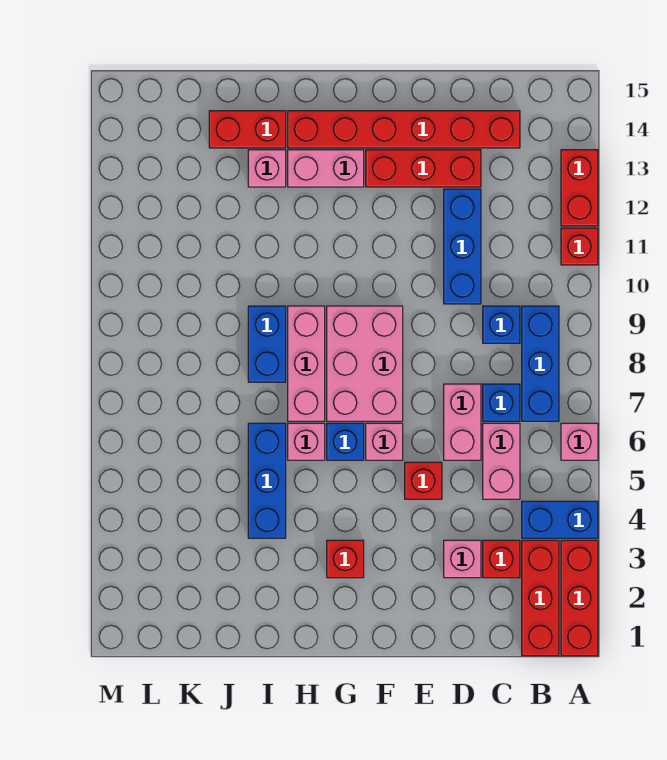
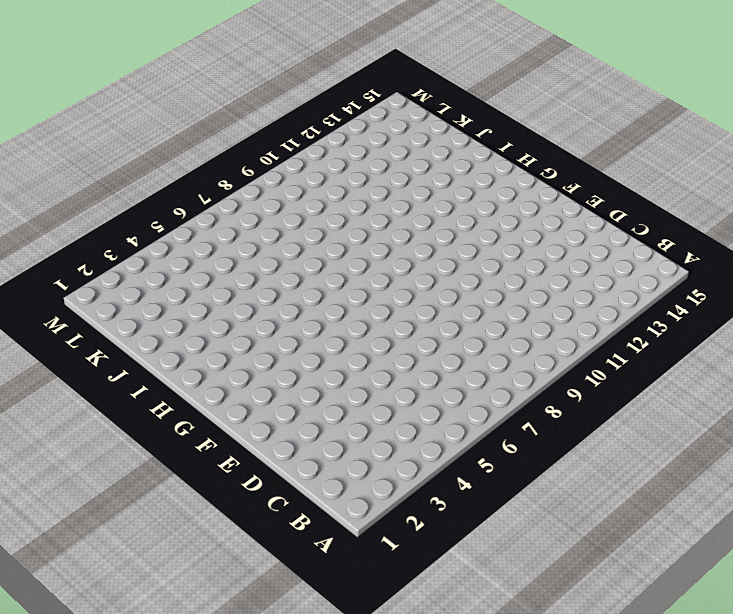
none -> red brick A1:A3 level 1
none -> blue brick A4:B4 level 1
none -> pink brick A6 level 1

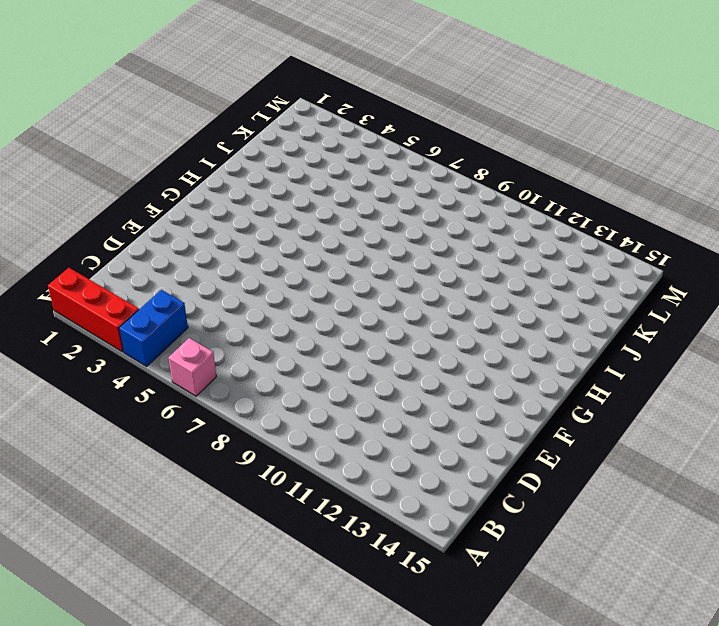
none -> red brick A11 level 1
none -> red brick A12:A13 level 1
none -> red brick B1:B3 level 1

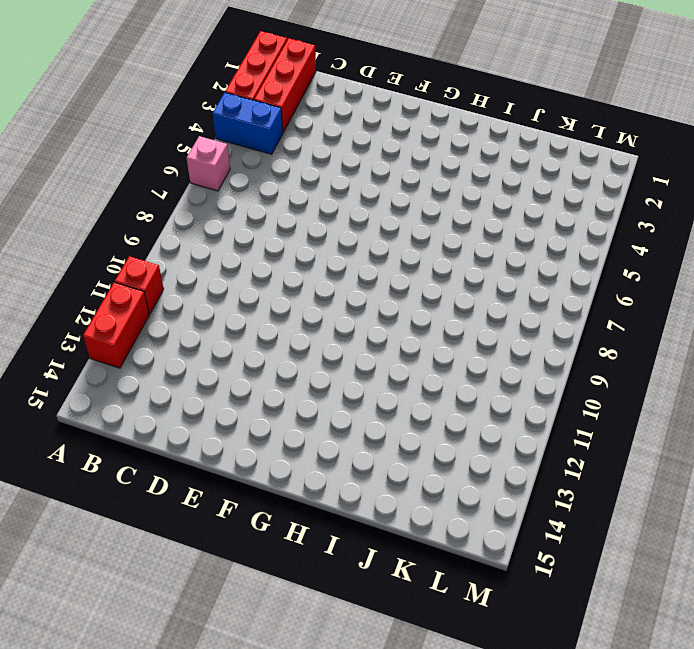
none -> blue brick B7:B9 level 1
none -> red brick C3 level 1
none -> pink brick C5:C6 level 1

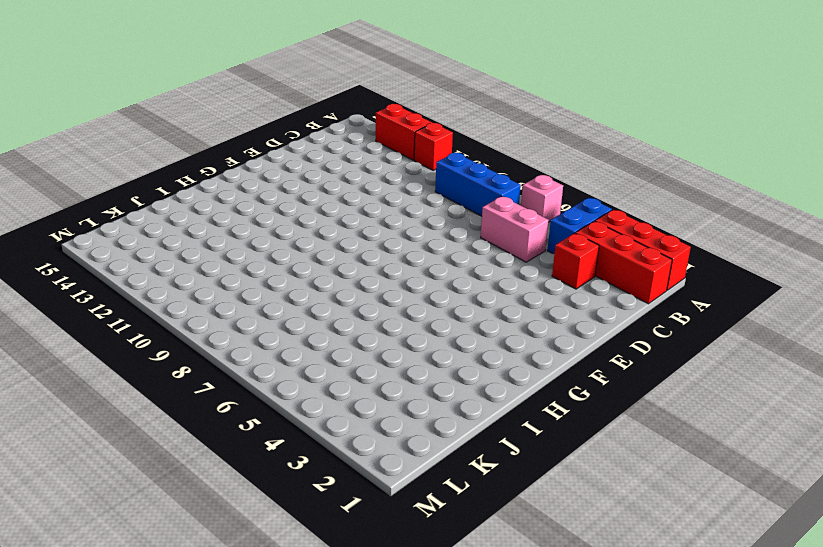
none -> blue brick C7 level 1
none -> blue brick C9 level 1
none -> red brick C14:H14 level 1

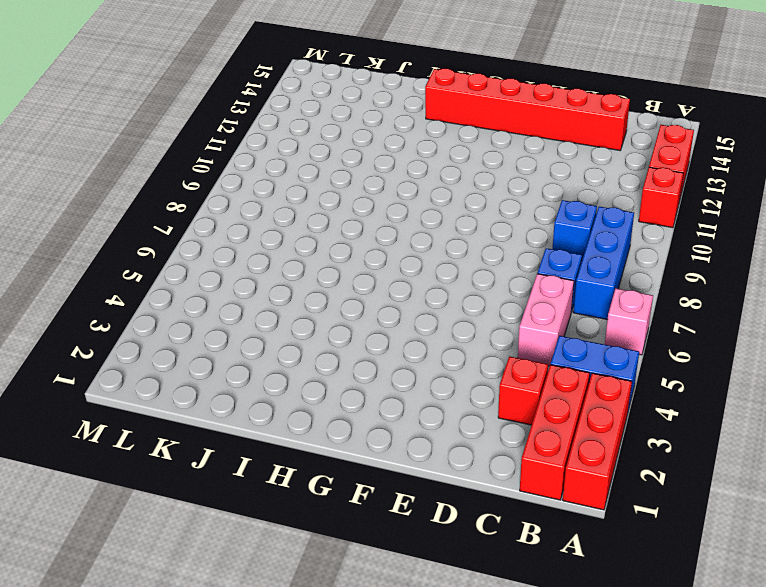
none -> pink brick D3 level 1
none -> pink brick D6:D7 level 1
none -> blue brick D10:D12 level 1

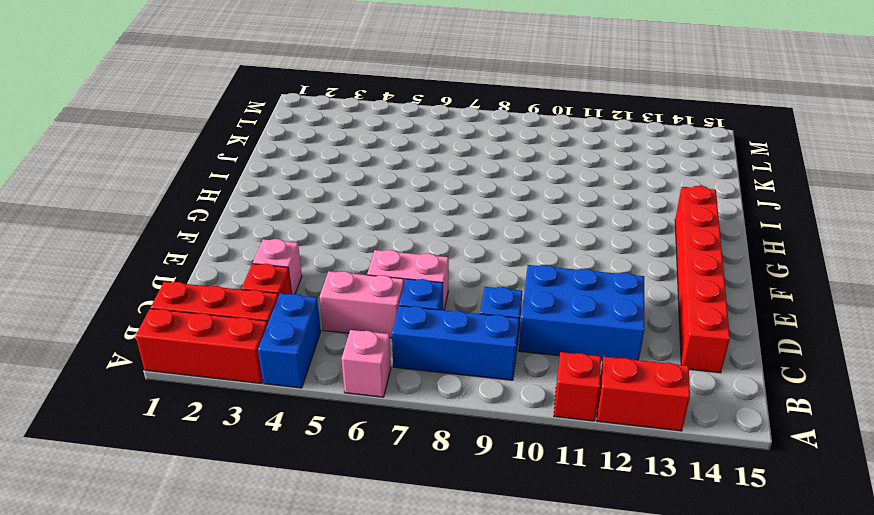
blue brick C10:D12 level 1 -> blue brick D10:D12 level 1
none -> red brick D13:F13 level 1
none -> red brick E5 level 1
none -> pink brick F6 level 1

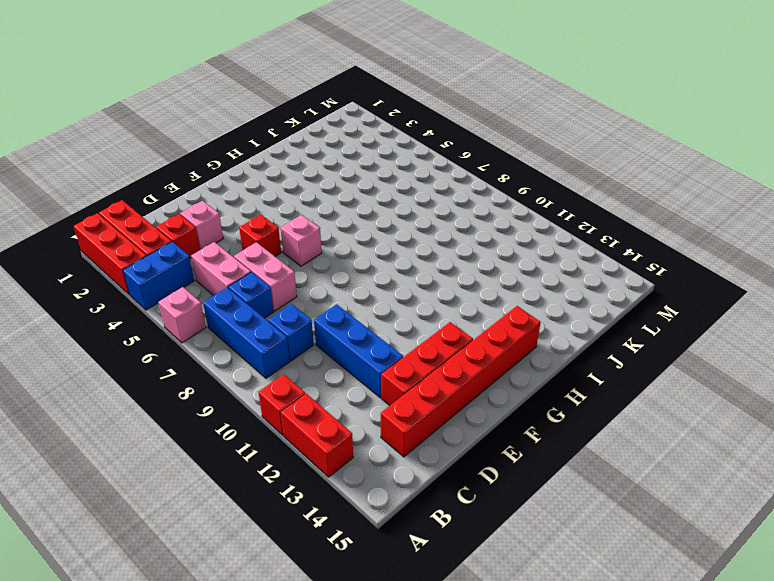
none -> pink brick F7:G9 level 1
none -> red brick G3 level 1
none -> blue brick G6 level 1

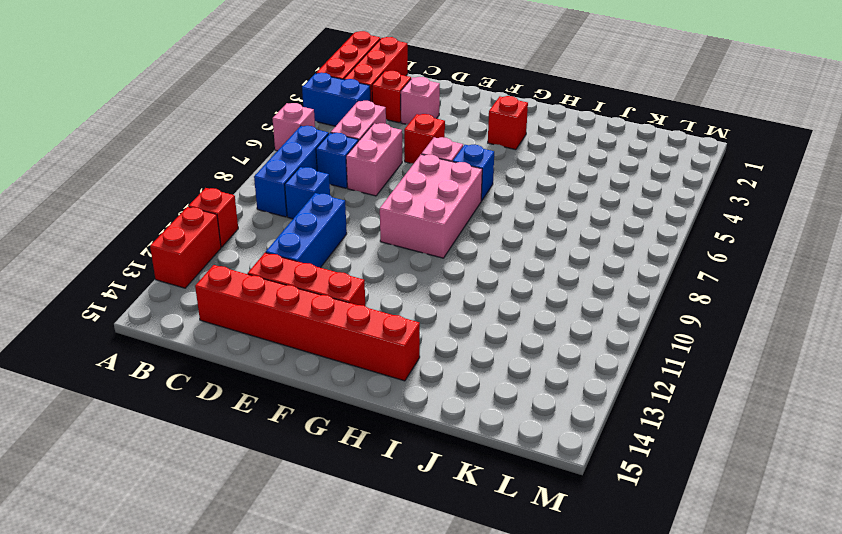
none -> pink brick G13:H13 level 1
none -> pink brick H6 level 1
none -> pink brick H7:H9 level 1

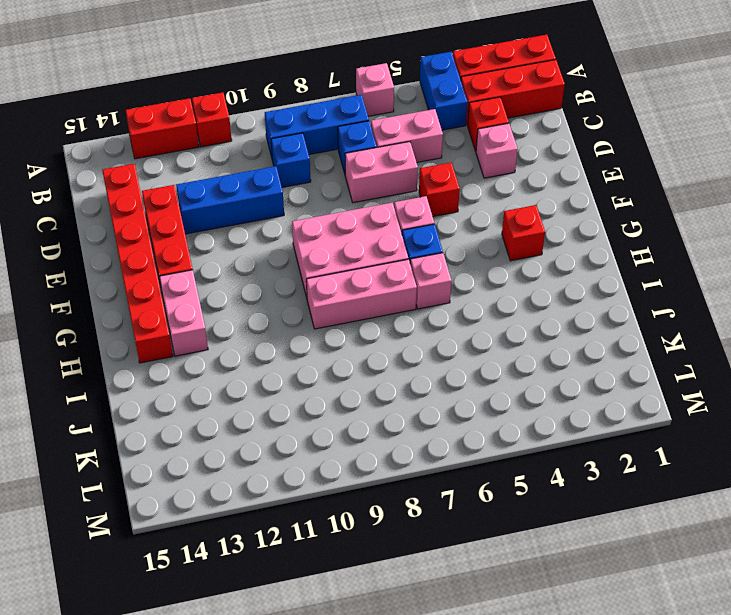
none -> blue brick I4:I6 level 1
none -> blue brick I8:I9 level 1
none -> pink brick I13 level 1

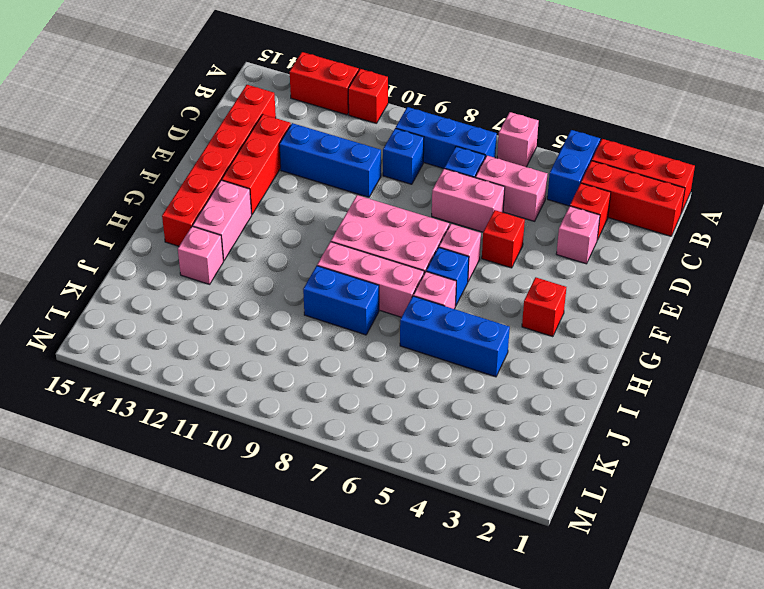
none -> red brick I14:J14 level 1

